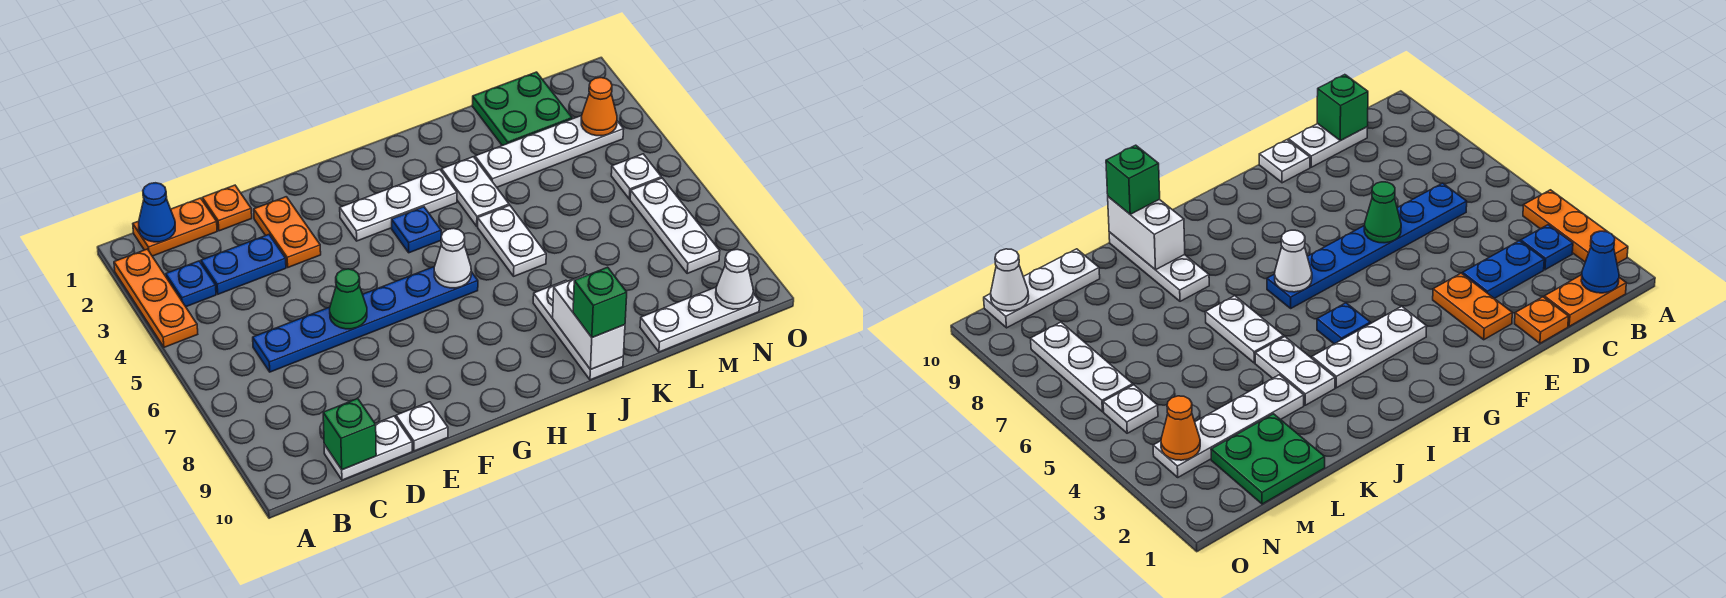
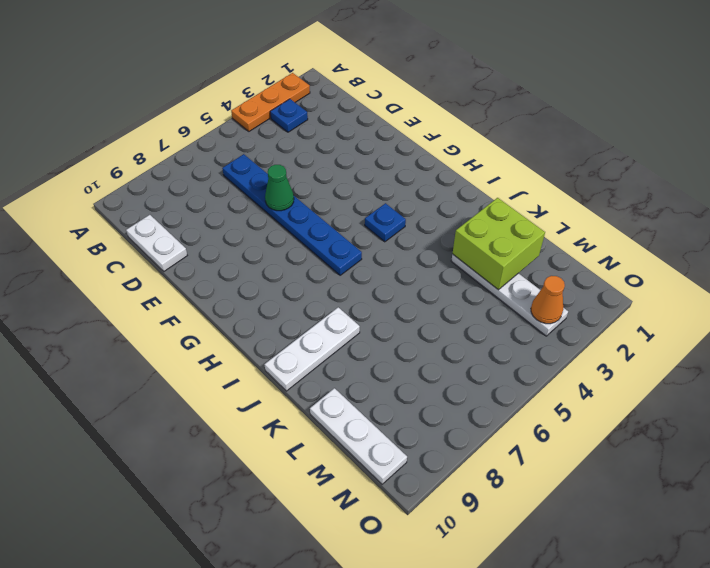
lime brick K2:L3 level 2 -> none
none -> orange plate B1:C1 level 1
none -> blue plate C3:D3 level 1
none -> orange plate D1 level 1

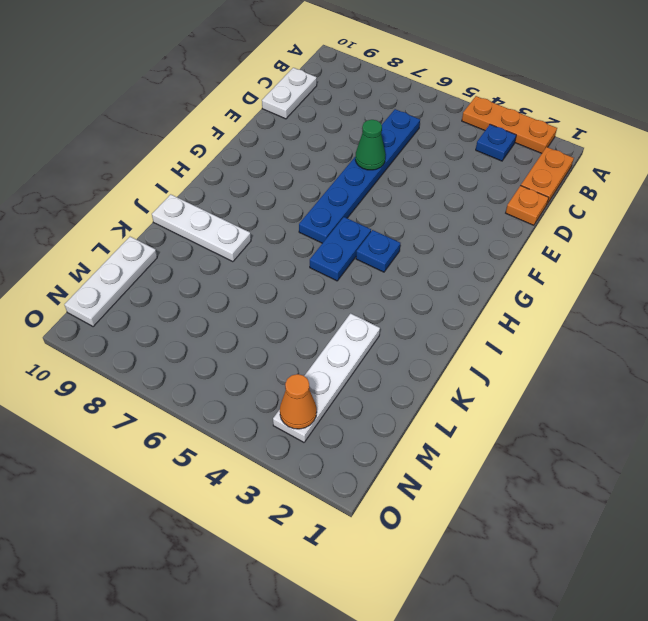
blue plate H5:I5 level 1 -> blue plate C3:D3 level 1
none -> orange plate E2:E3 level 1
none -> white plate E10 level 1
none -> white plate G3:I3 level 1

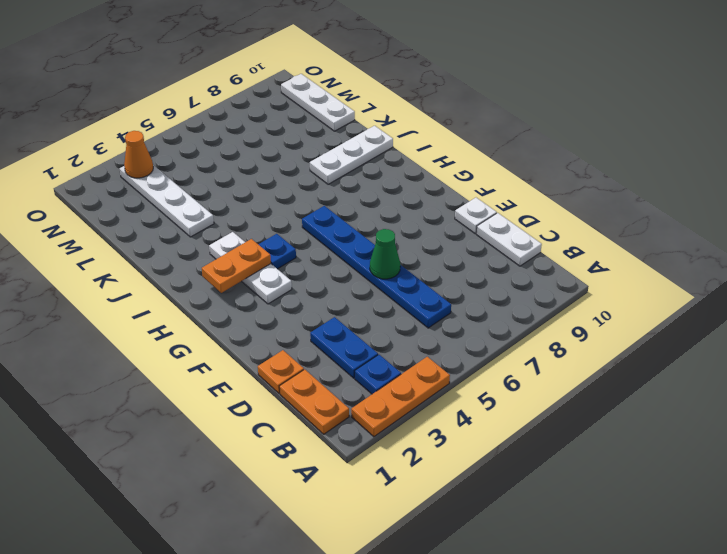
orange plate H2:H3 level 2 -> orange plate E2:E3 level 1
none -> white plate J3:J4 level 1
none -> white plate J5:J6 level 1
none -> green plate L1:M2 level 1

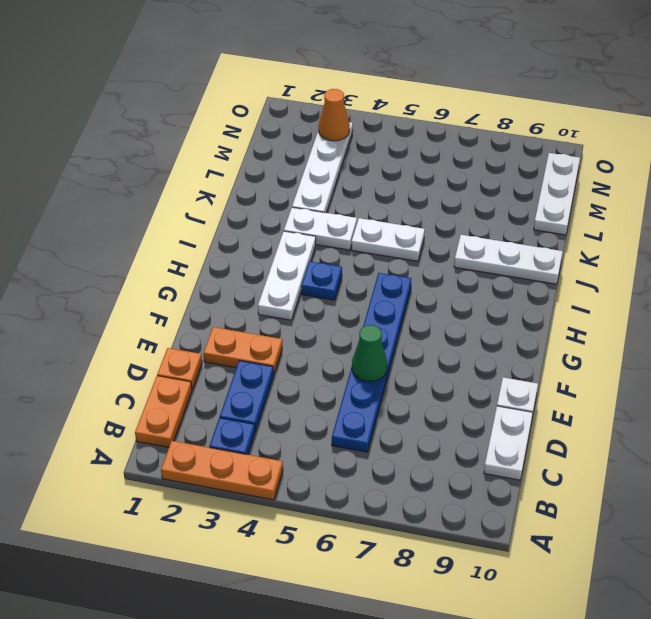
none -> green plate L1:M2 level 1
none -> white plate N5 level 1
none -> white plate N6:N8 level 1

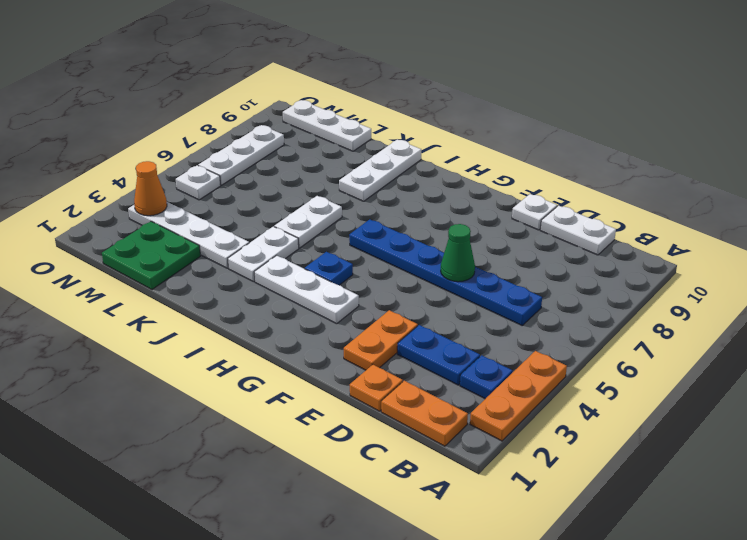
none -> blue cone B1 level 2
none -> green brick C10 level 2
none -> white cone H6 level 2

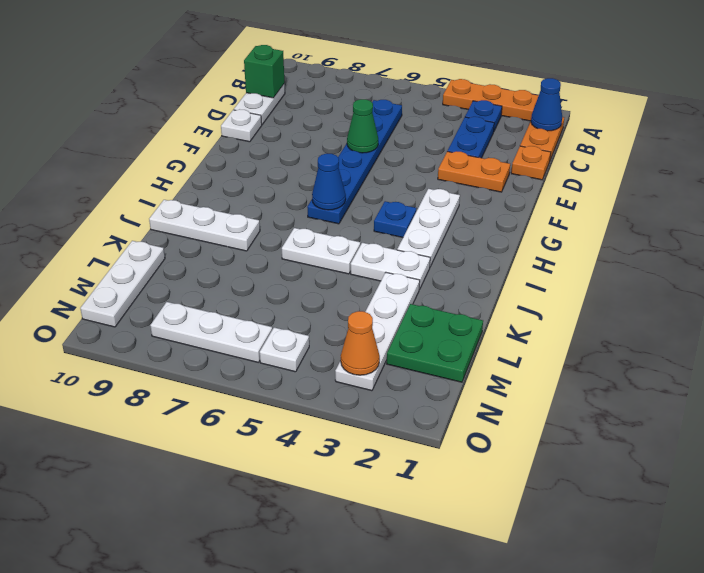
blue cone H6 level 2 -> white cone H6 level 2
none -> white brick J9:J10 level 2
none -> white cone N10 level 2
none -> green brick J10 level 3

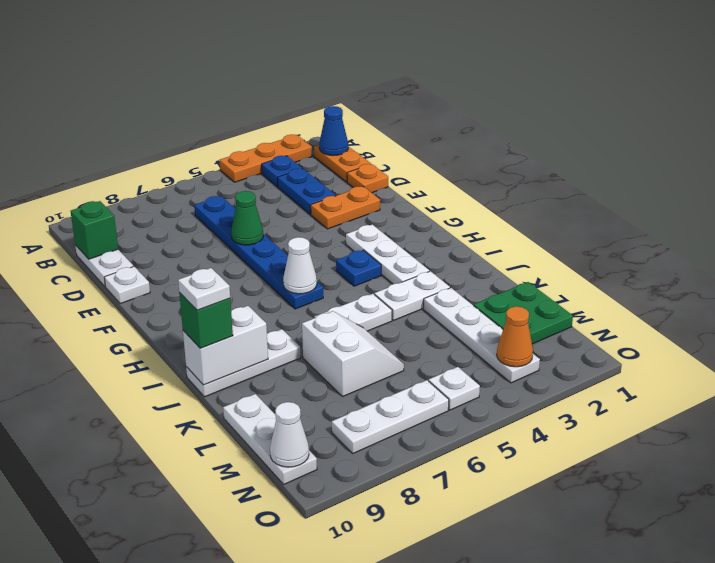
white plate J10 level 4 -> none
white slope K6:L7 level 1 top 7 -> none

